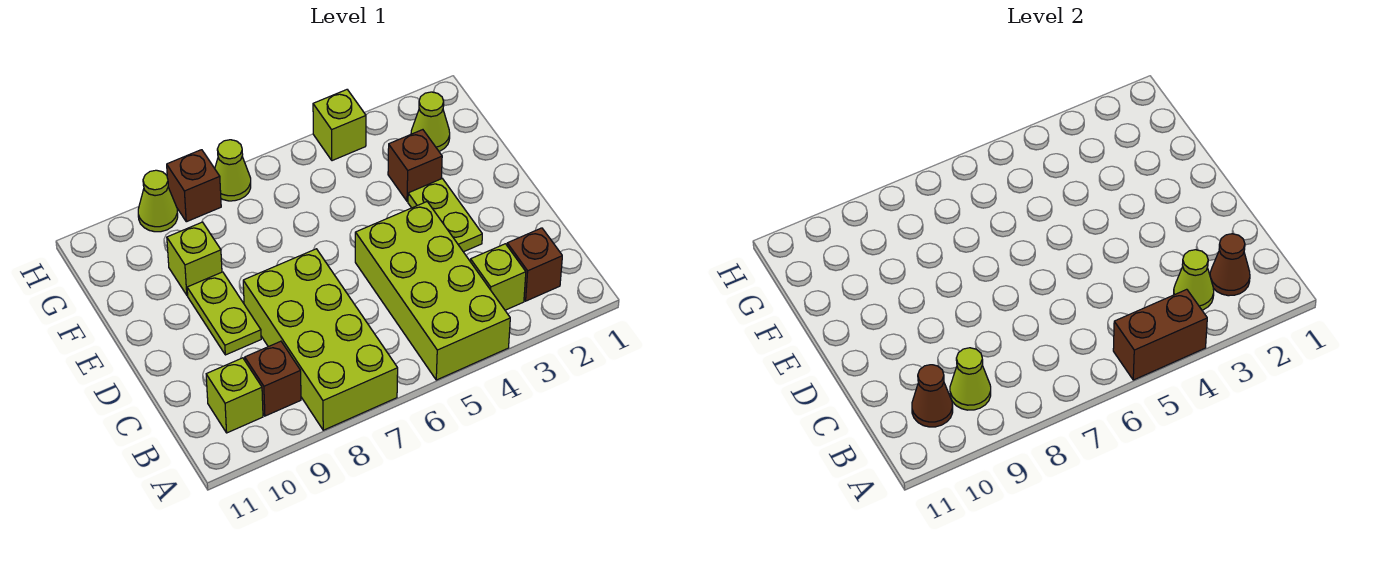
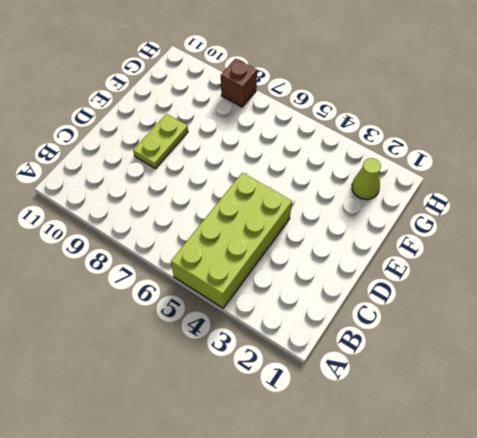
none -> lime brick A7:D8 level 1
none -> brown brick B2 level 1
none -> lime brick B3 level 1

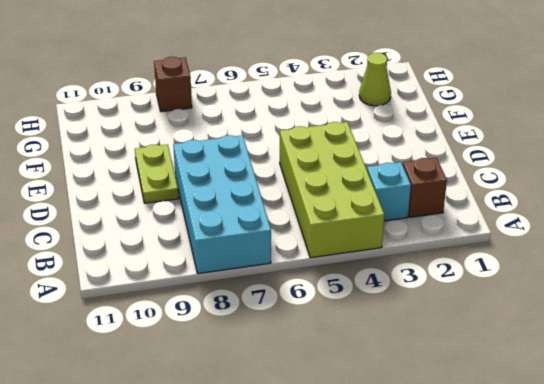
cyan brick A7:D8 level 1 -> lime brick A7:D8 level 1
cyan brick B3 level 1 -> lime brick B3 level 1
none -> brown brick B9 level 1
none -> lime brick B10 level 1
none -> lime plate D3:E3 level 1

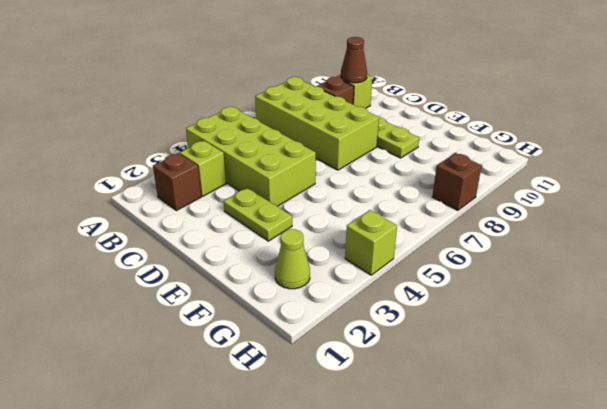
none -> brown brick F3 level 1
none -> lime brick F9 level 1
none -> lime cone H7 level 1

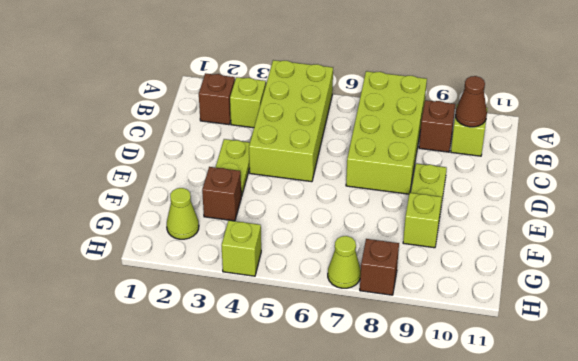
none -> lime cone H9 level 1
none -> brown brick A4:A5 level 2
none -> brown cone B2 level 2

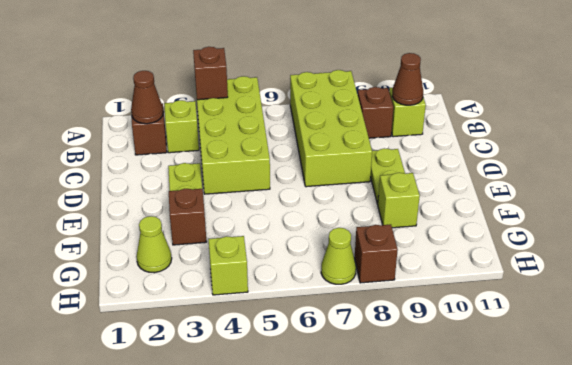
brown brick A4 level 2 -> brown brick A4:A5 level 2
none -> lime cone H9 level 1
none -> lime cone B3 level 2
none -> lime cone B9 level 2

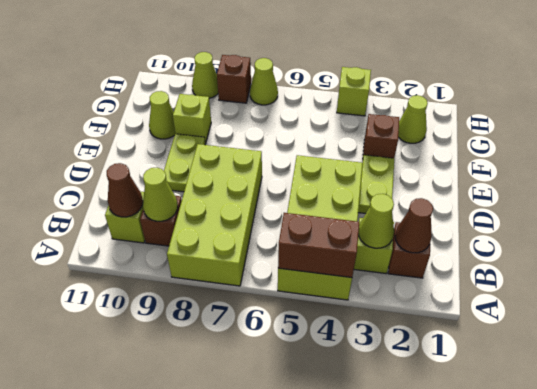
lime cone F10 level 1 -> none

